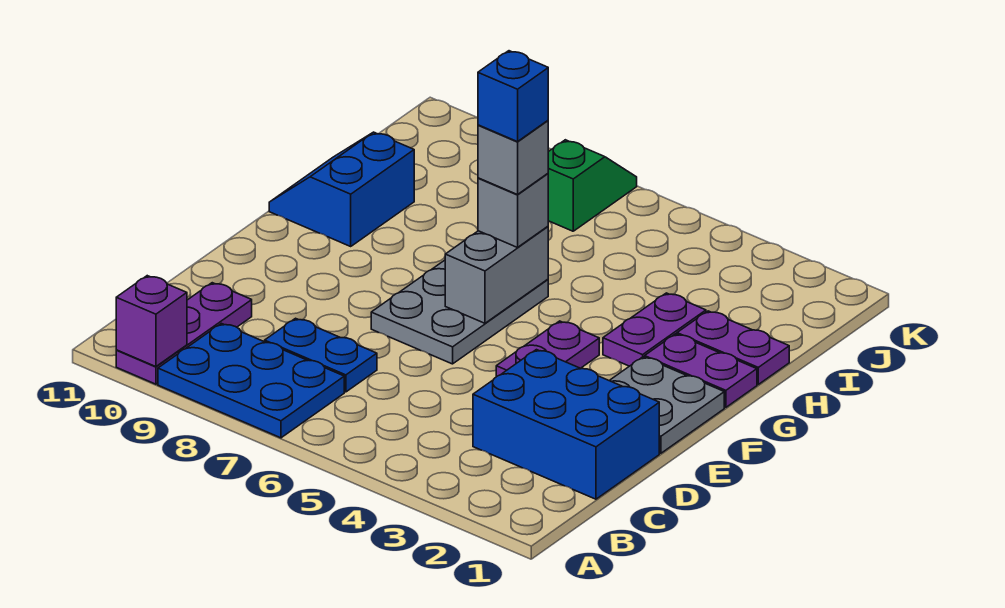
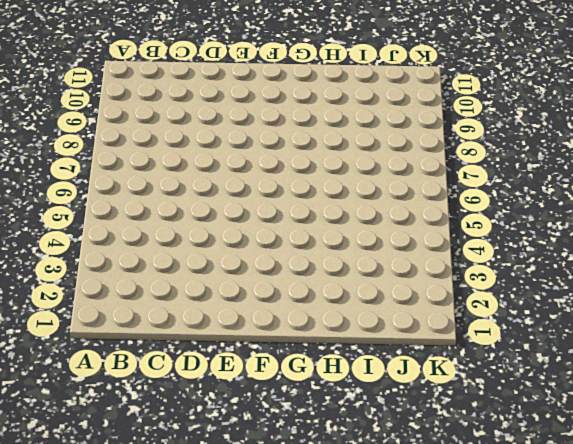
none -> blue plate A7:B9 level 1
none -> purple plate A10:C10 level 1
none -> blue brick C1:D3 level 1

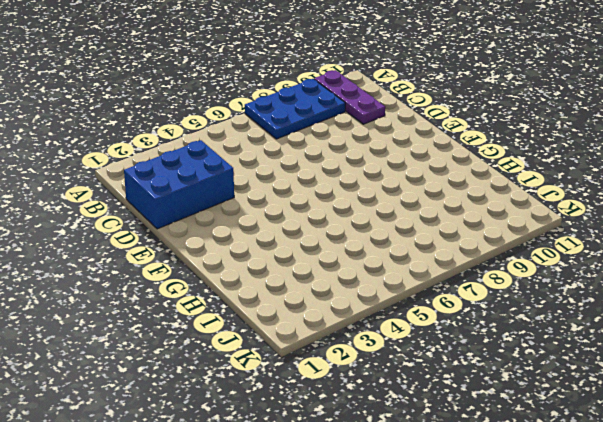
none -> blue plate C7:C8 level 1
none -> grey plate E1:F2 level 1
none -> purple plate E4:F4 level 1

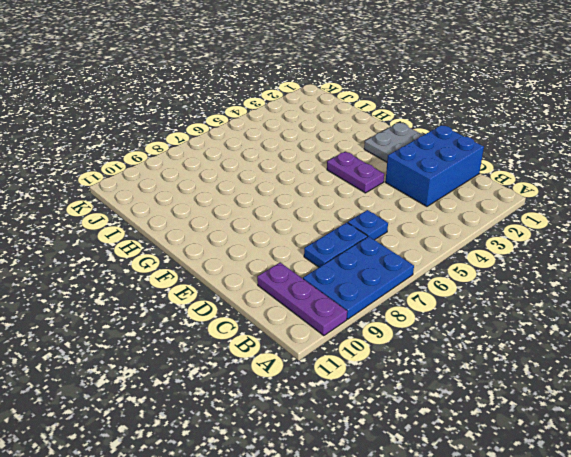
blue plate C6 level 1 -> none
none -> grey plate E6:G7 level 1
none -> purple plate G1:G2 level 1
none -> purple plate G3:H3 level 1

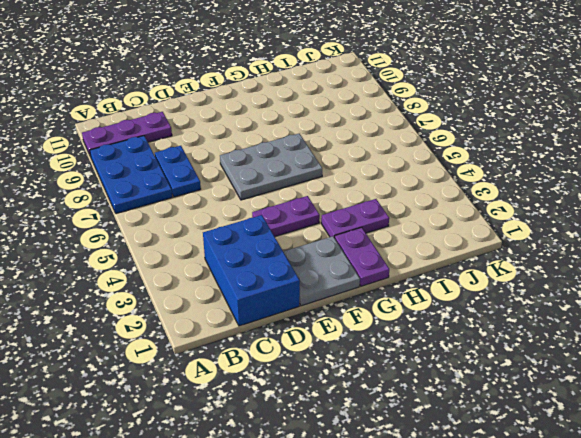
none -> blue slope G10:H11 level 1 top 10
none -> purple plate H1:H2 level 1
none -> green slope J7:K7 level 1 top J

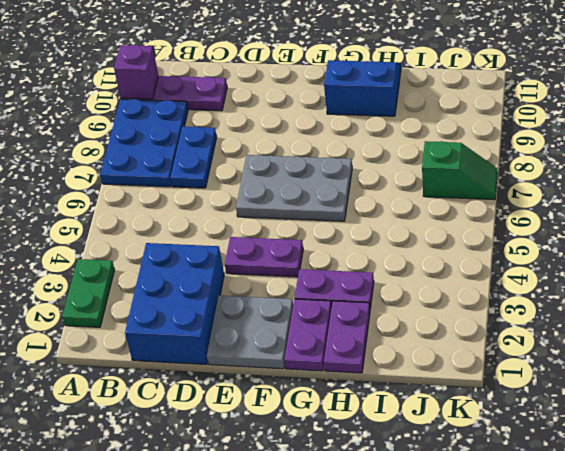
green plate A2:A3 level 1 -> none
none -> grey brick F6:G6 level 2
none -> grey brick G6 level 3
none -> grey brick G6 level 4

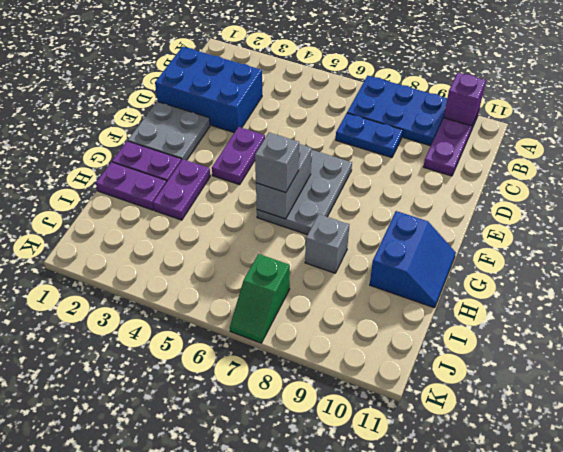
grey brick H8 level 1 -> grey brick G6 level 4
none -> blue brick G6 level 5

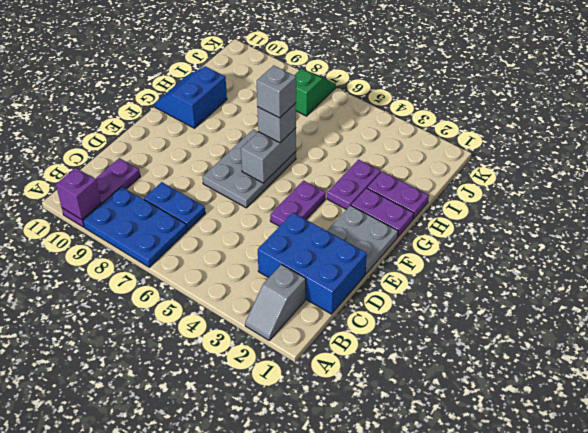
grey slope A2:B2 level 1 top B -> none
none -> blue brick G6 level 5

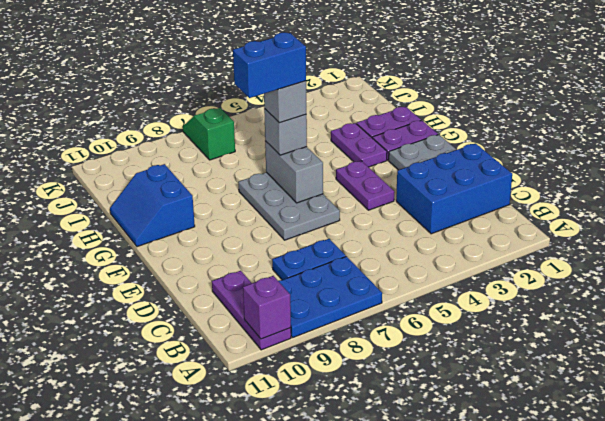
blue brick G6:G7 level 5 -> blue brick G6 level 5

